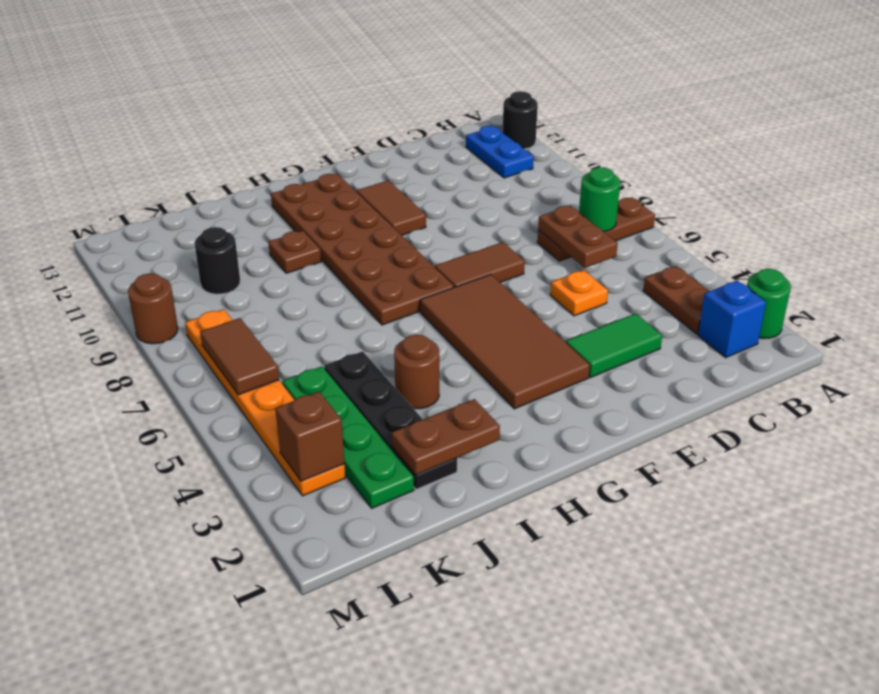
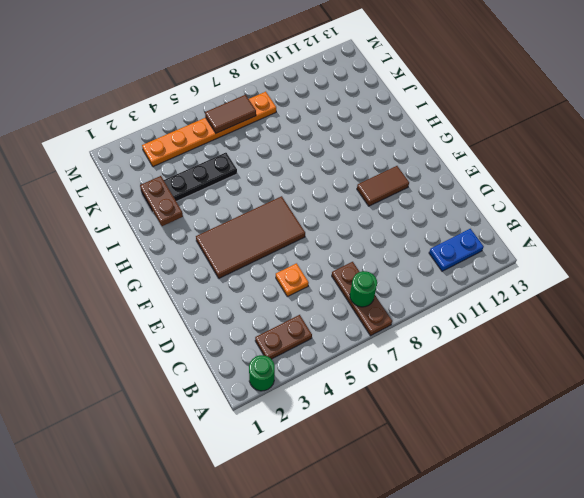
none -> black round brick A12 level 1
none -> blue brick B2 level 1
none -> green tile D3:E3 level 1

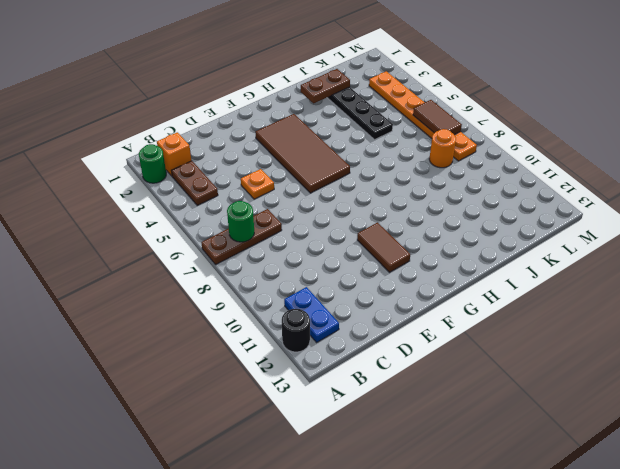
orange brick B2 level 1 -> blue brick B2 level 1
orange round brick K8 level 1 -> none
none -> green tile D3:E3 level 1
none -> brown tile E7:F7 level 1
none -> brown plate G7:H12 level 1

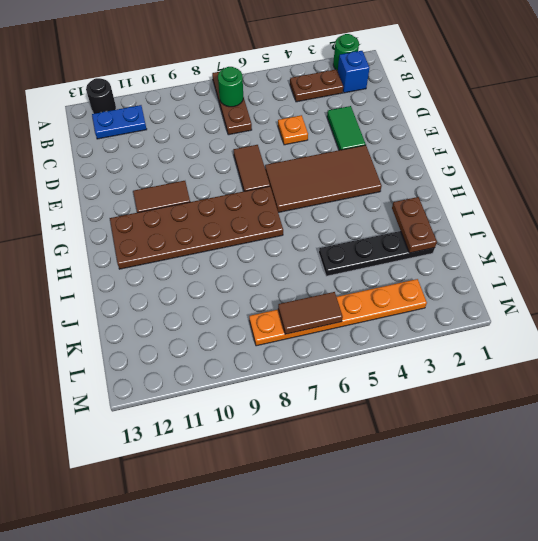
none -> brown round brick I4 level 1
none -> brown plate I10 level 1
none -> green plate K2:K5 level 1

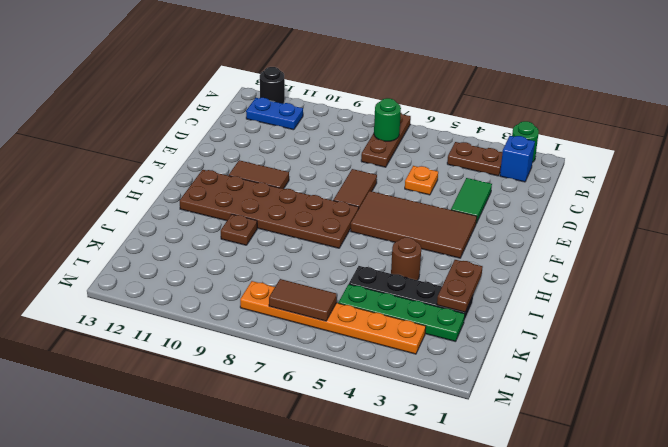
none -> black round brick K10 level 1
none -> brown round brick M9 level 1
none -> brown plate C6:C7 level 2

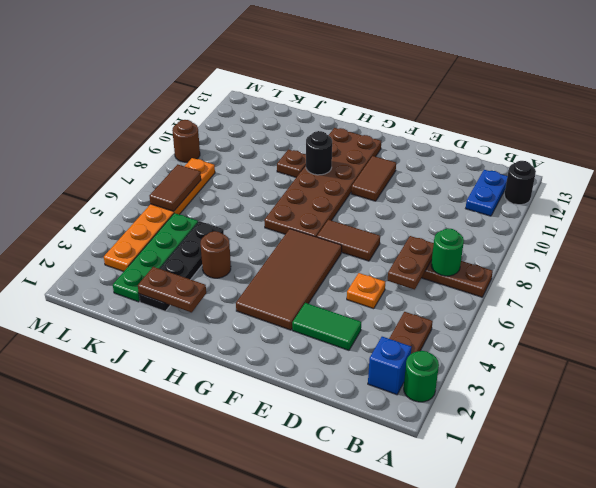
black round brick H10 level 2 -> black round brick K10 level 1
none -> brown brick L3 level 2

